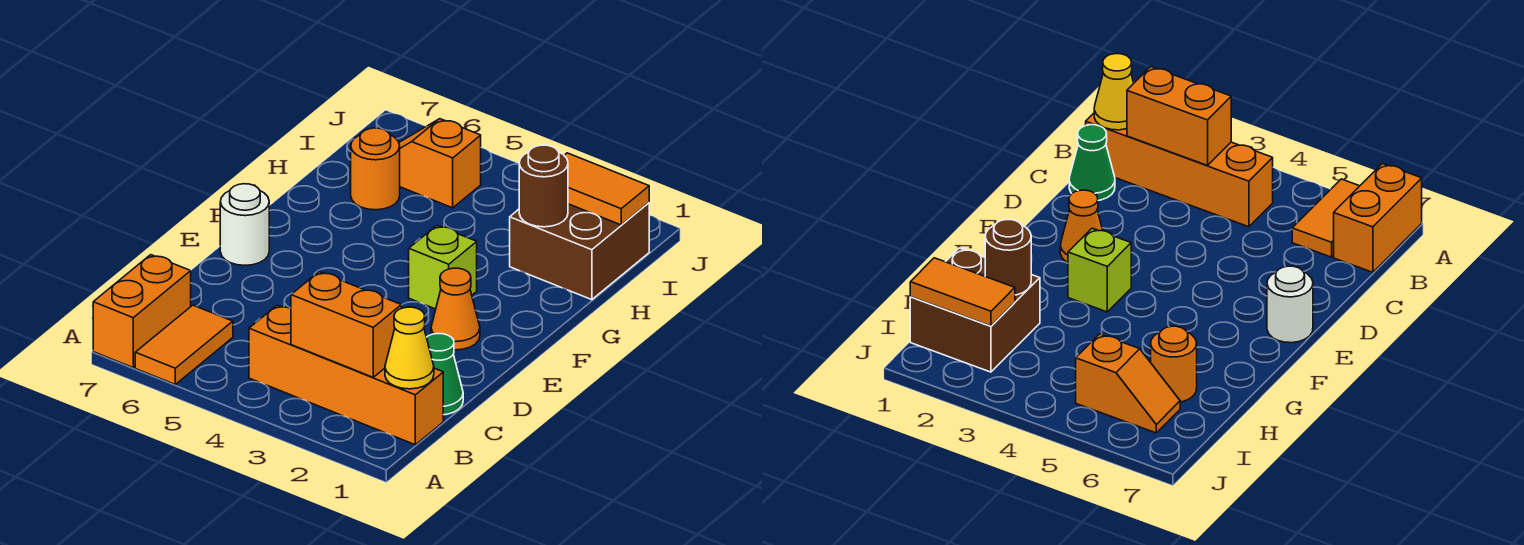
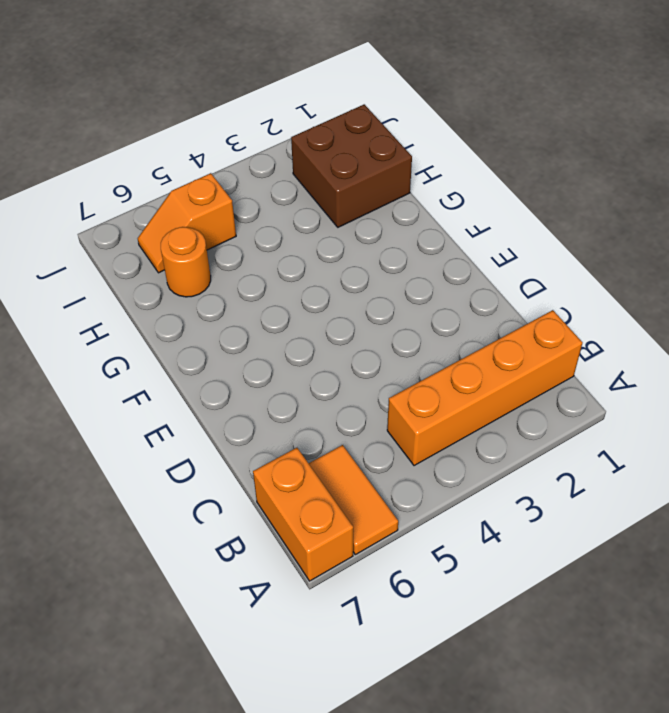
none -> green cone C1 level 1
none -> orange cone E2 level 1
none -> white round brick E7 level 1

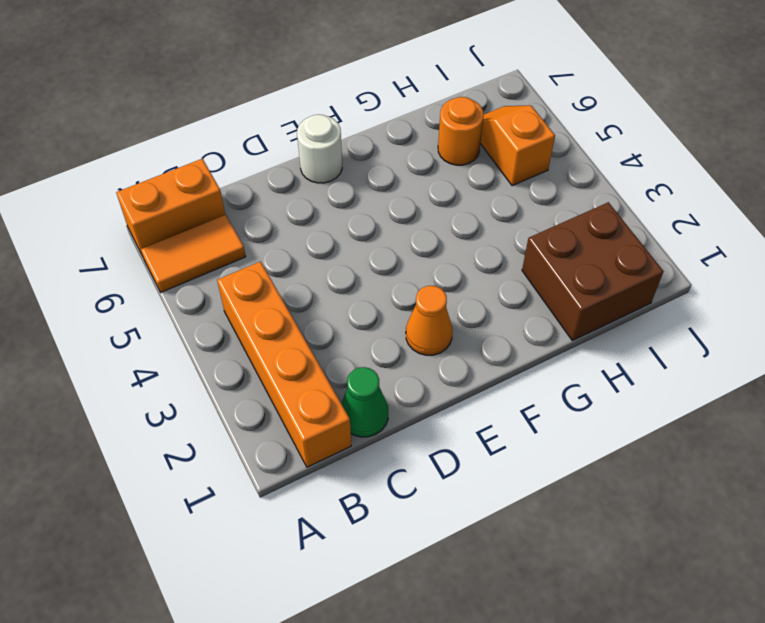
none -> lime brick F3 level 1
none -> yellow cone B1 level 2
none -> orange brick B2:B3 level 2

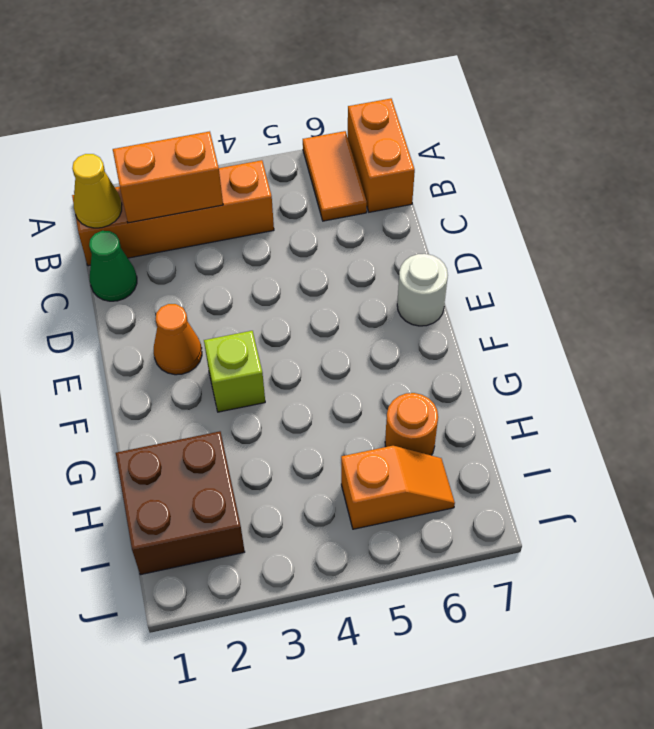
none -> brown round brick H2 level 2
none -> orange tile I1:I2 level 2

